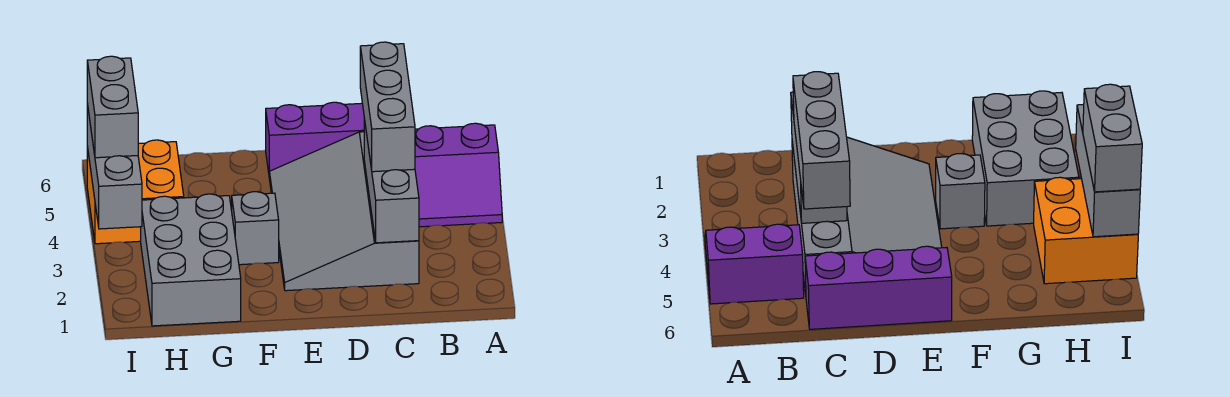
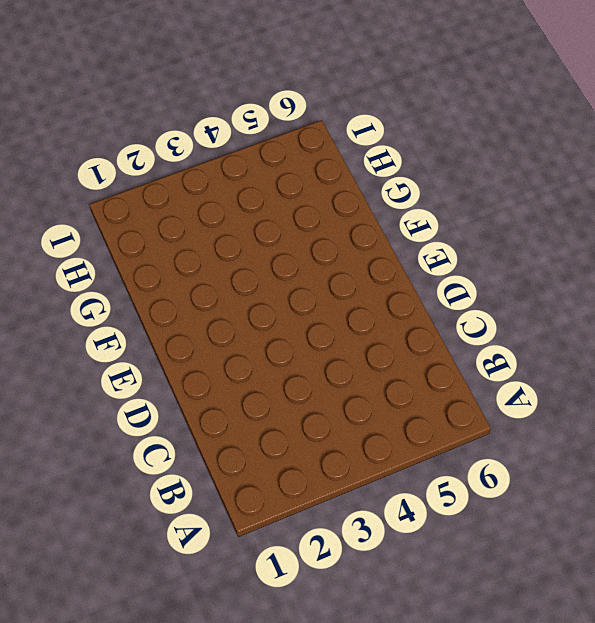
none -> purple slope A4:B5 level 1 top 5
none -> grey slope C2:E5 level 1 top C

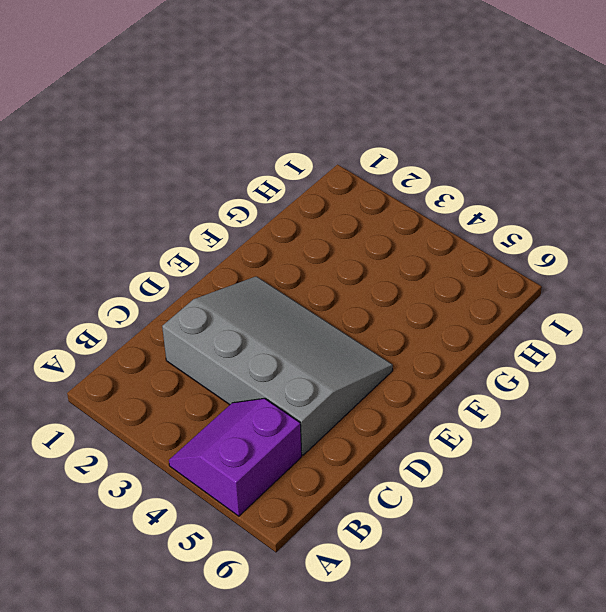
none -> purple brick C6:E6 level 1
none -> grey brick F3 level 1

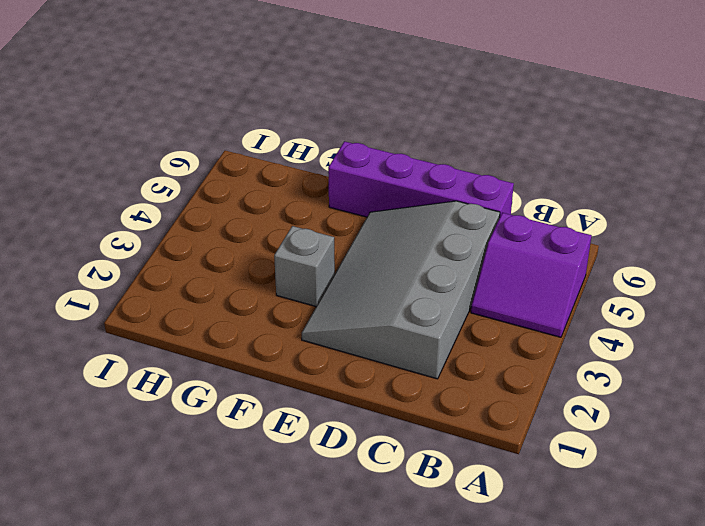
purple brick C6:F6 level 1 -> purple brick C6:E6 level 1
none -> grey brick G1:H3 level 1
none -> orange brick H4:I5 level 1

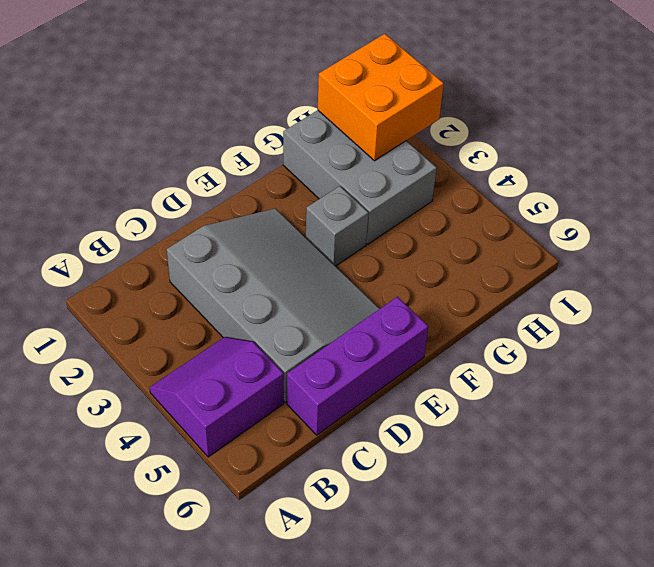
orange brick H1:I2 level 2 -> orange brick H4:I5 level 1
none -> grey brick C2:C4 level 2
none -> grey brick I3:I5 level 2

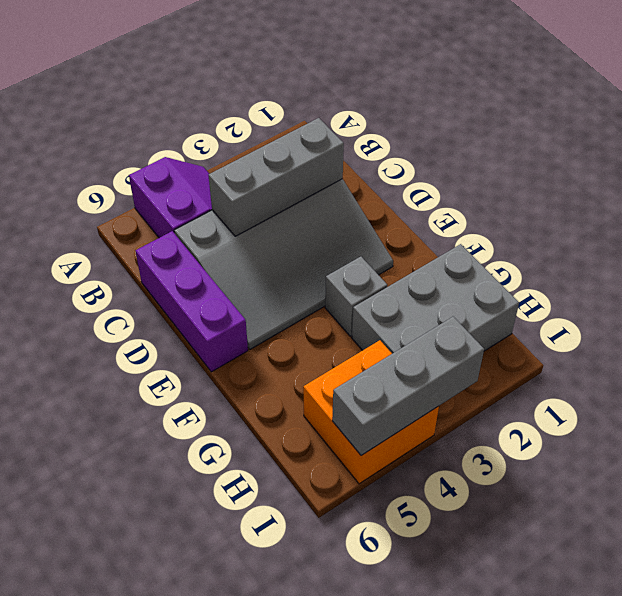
none -> grey brick C3:C5 level 3
none -> grey brick I4:I5 level 3

